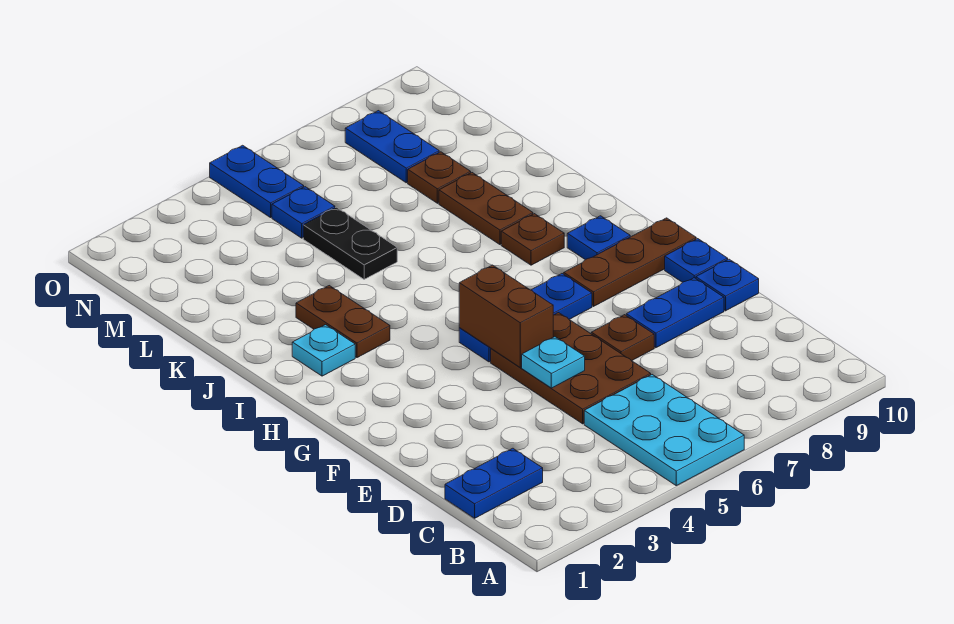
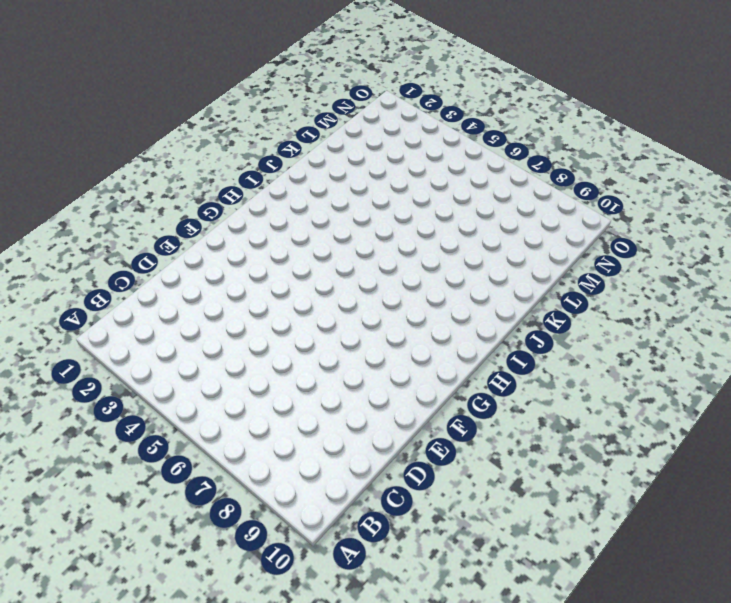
none -> cyan plate A5:C6 level 1
none -> blue plate C1:C2 level 1
none -> brown plate D5:F6 level 1

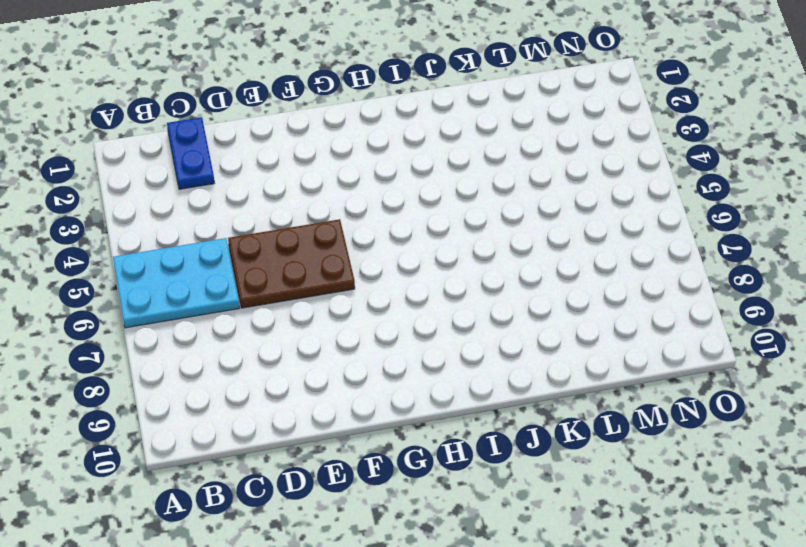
none -> brown plate E7 level 1
none -> blue plate E8:E9 level 1
none -> blue plate E10 level 1

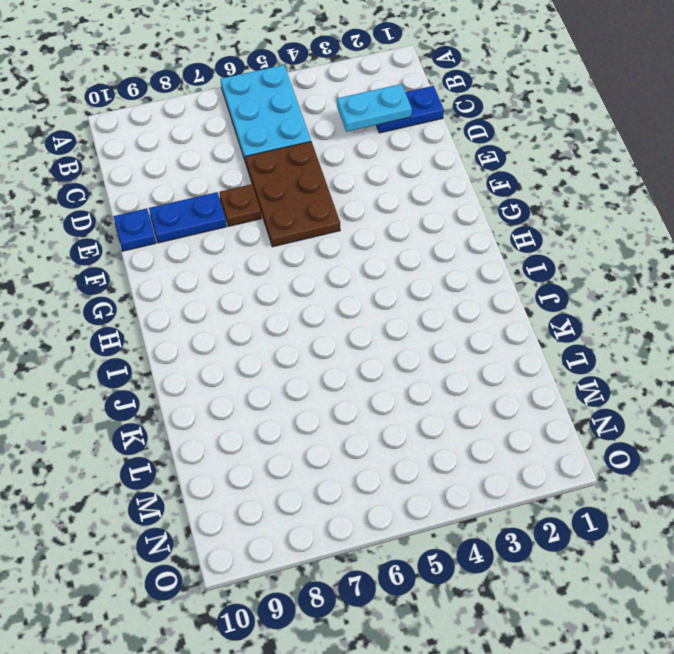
cyan plate C2:C3 level 2 -> none
none -> blue plate F10 level 1
none -> blue plate G5:G7 level 1
none -> brown plate G8:G10 level 1

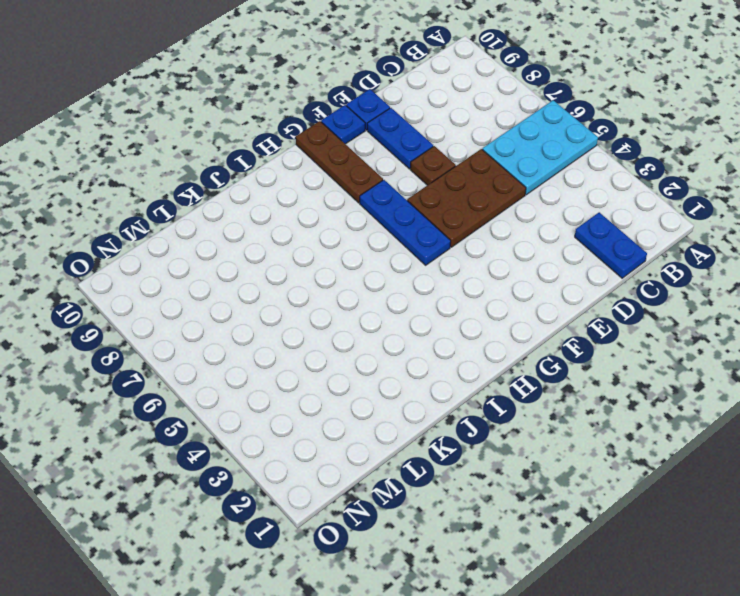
none -> blue plate H9 level 1
none -> cyan plate I2 level 1
none -> brown plate I3:J3 level 1

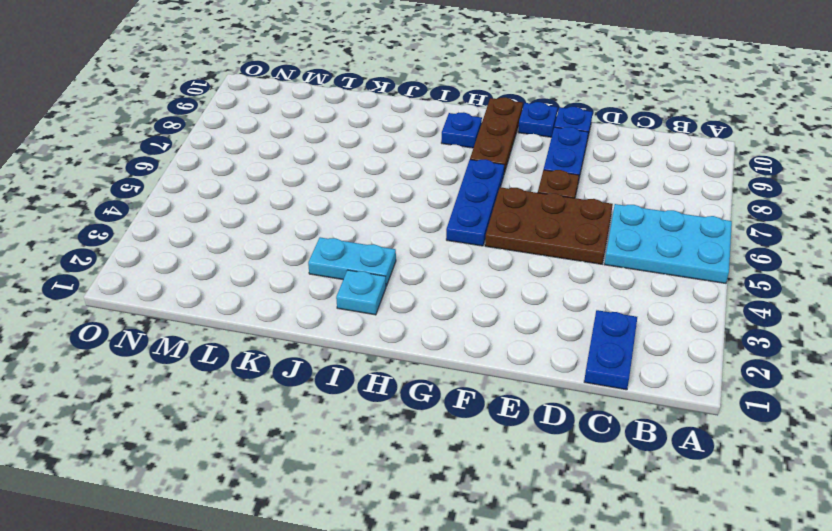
cyan plate I3:J3 level 1 -> brown plate I3:J3 level 1
none -> brown plate I8 level 1
none -> brown plate J8:K8 level 1
none -> black plate K5:L5 level 1

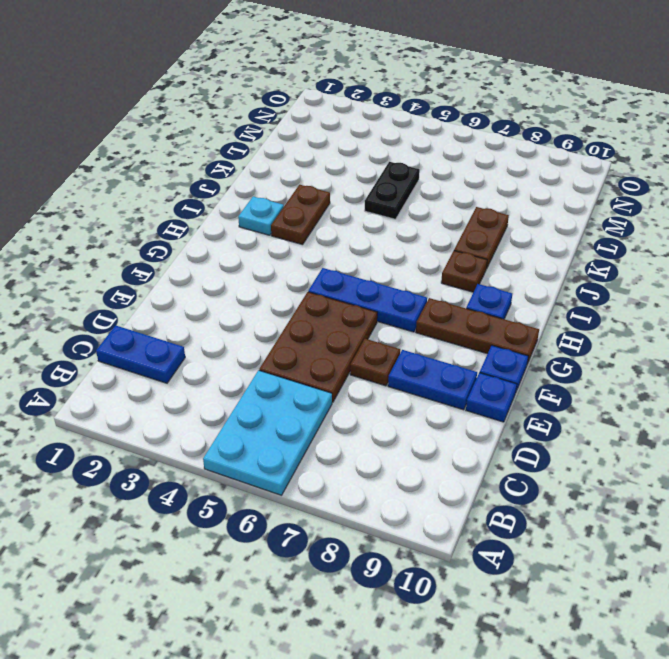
none -> brown plate L8 level 1
none -> blue plate M5 level 1
none -> blue plate M8:N8 level 1

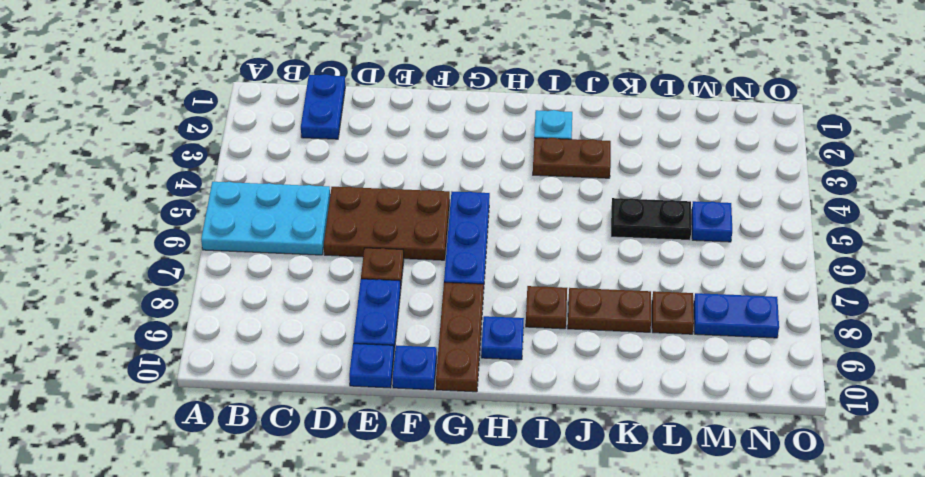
none -> blue plate N5:O5 level 1
none -> cyan plate E5 level 2
none -> brown brick F5:G5 level 2

